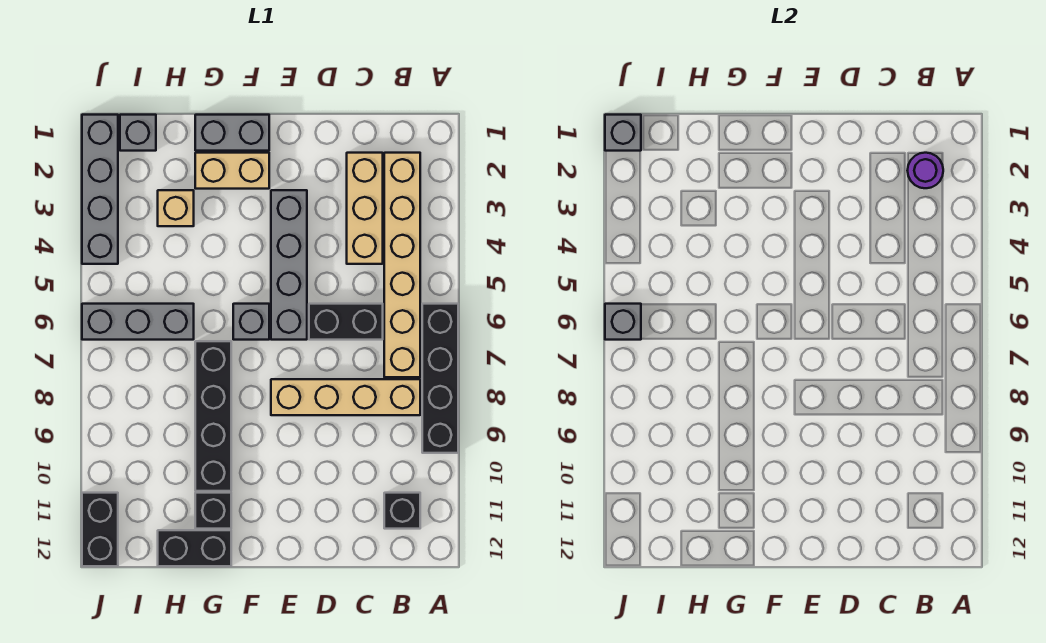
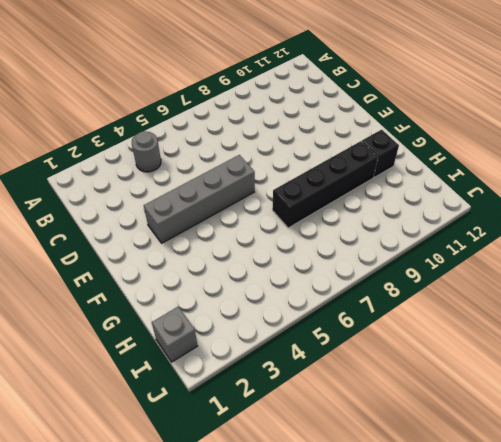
grey round brick B4 level 1 -> tan brick B2:B7 level 1
none -> black brick A6:A9 level 1
none -> tan brick B8:E8 level 1
none -> black brick B11 level 1

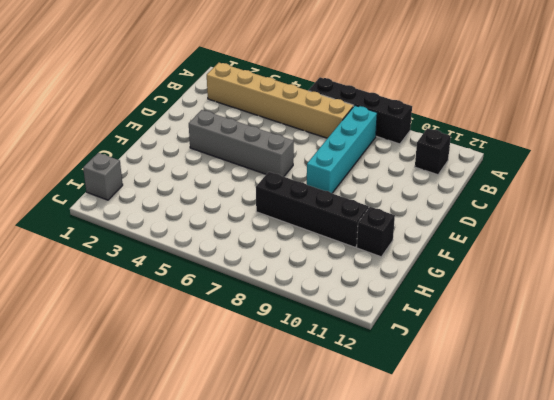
cyan brick B8:E8 level 1 -> tan brick B8:E8 level 1
none -> tan brick C2:C4 level 1
none -> black brick C6:D6 level 1
none -> grey brick F1:G1 level 1

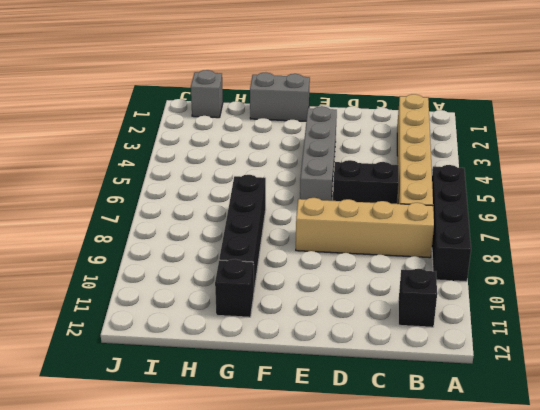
none -> tan brick C2:C4 level 1
none -> tan brick F2:G2 level 1
none -> grey brick F6 level 1

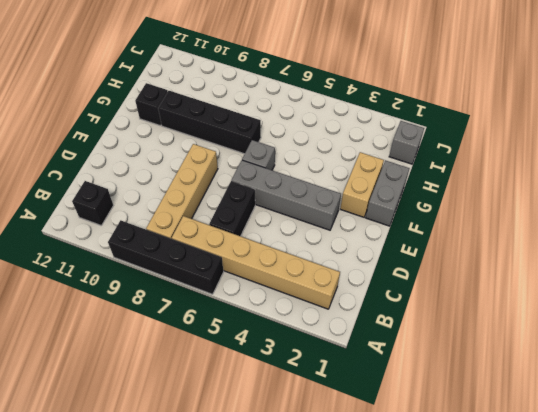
none -> tan brick C2:C4 level 1
none -> black brick G12:H12 level 1
none -> tan brick H3 level 1

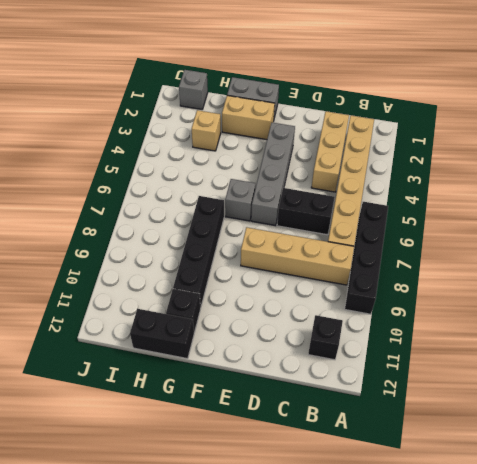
none -> grey brick H6:J6 level 1
none -> grey brick J1:J4 level 1
none -> black brick J11:J12 level 1

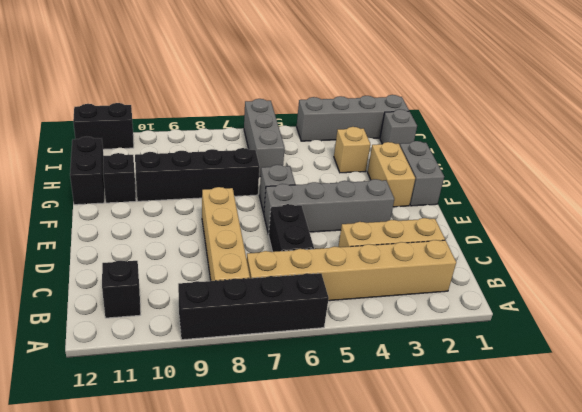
none -> purple round brick B2 level 2
none -> grey brick J1 level 2
none -> grey brick J6 level 2

